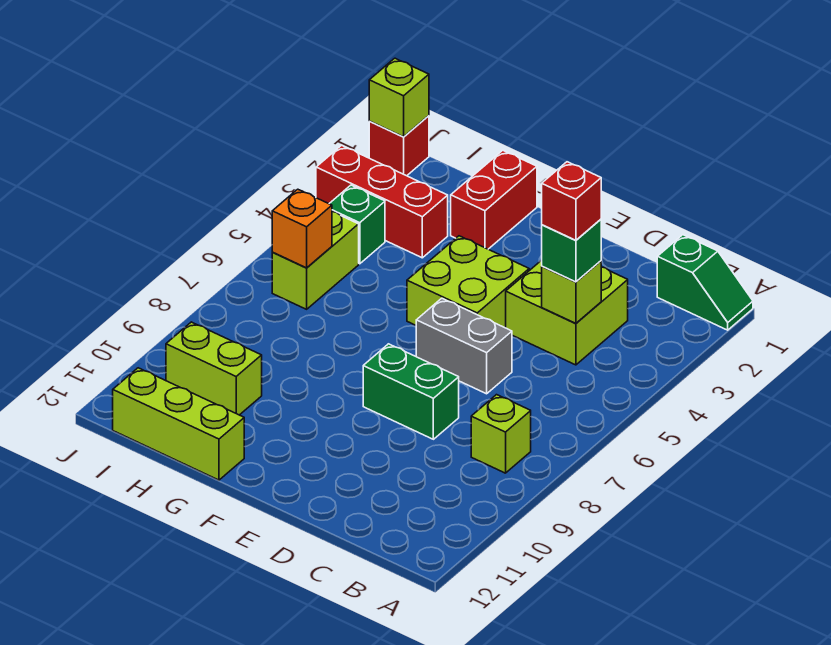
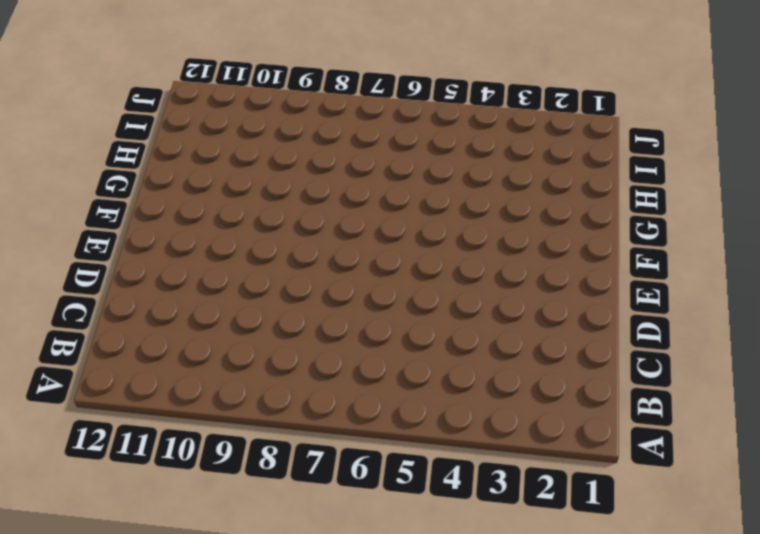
none -> green slope A1:B1 level 1 top B
none -> lime brick B8 level 1
none -> lime brick C3:D4 level 1

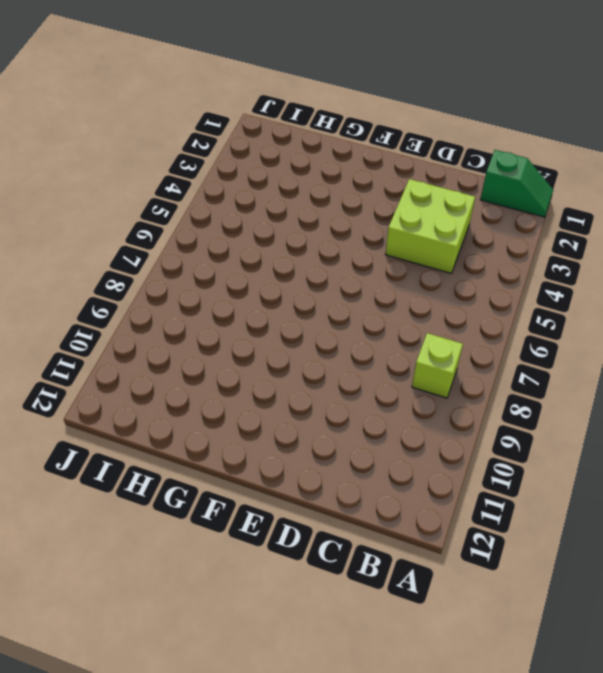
none -> grey brick D6:E6 level 1
none -> green brick D8:E8 level 1
none -> lime brick E4:F5 level 1

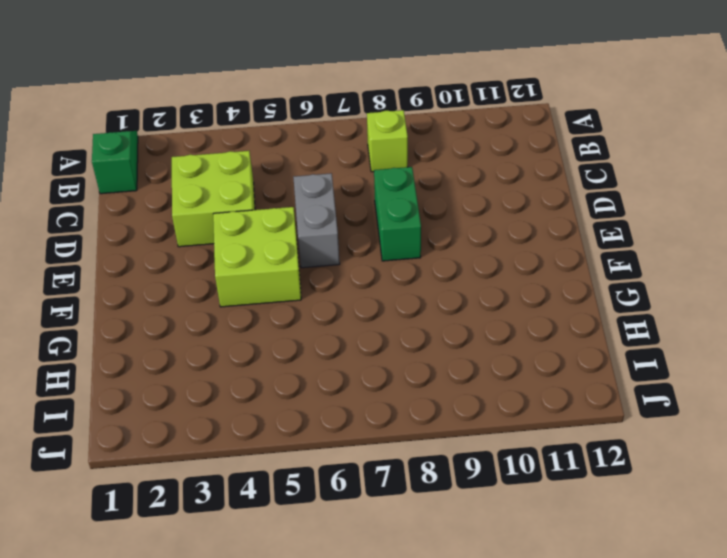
none -> red brick G1:G2 level 1
none -> lime brick G12:I12 level 1
none -> red brick H3:J3 level 1

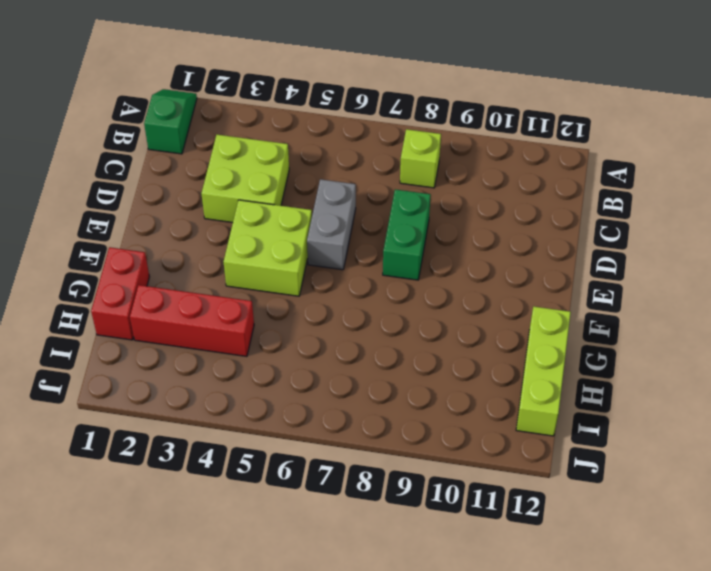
red brick G1:H1 level 1 -> red brick G1:G2 level 1
red brick H2:H4 level 1 -> red brick H3:J3 level 1
none -> lime brick H10:I10 level 1
none -> green brick I4 level 1
none -> lime brick I5:I6 level 1

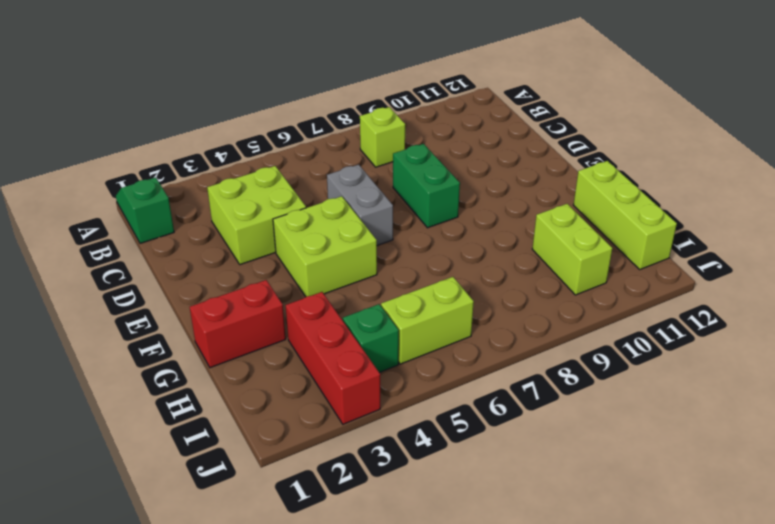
none -> red brick J1 level 1
none -> lime brick C4 level 2
none -> orange brick I6 level 2

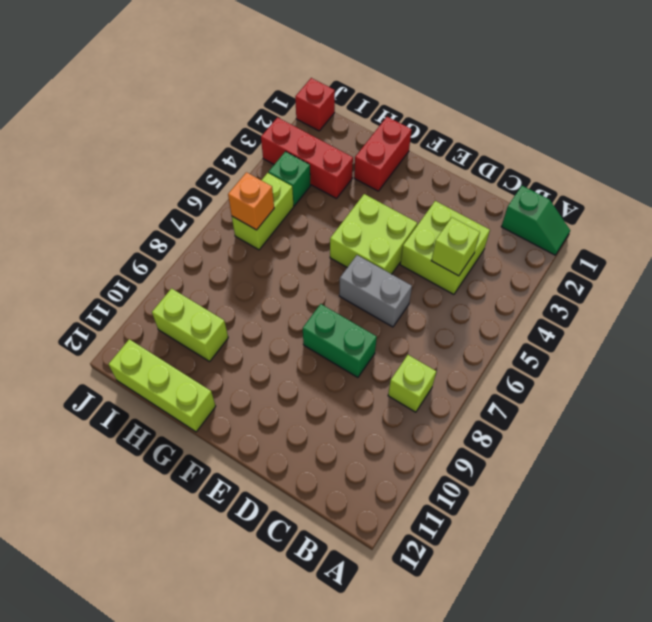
none -> lime brick J1 level 2
none -> green brick C4 level 3
none -> red brick C4 level 4

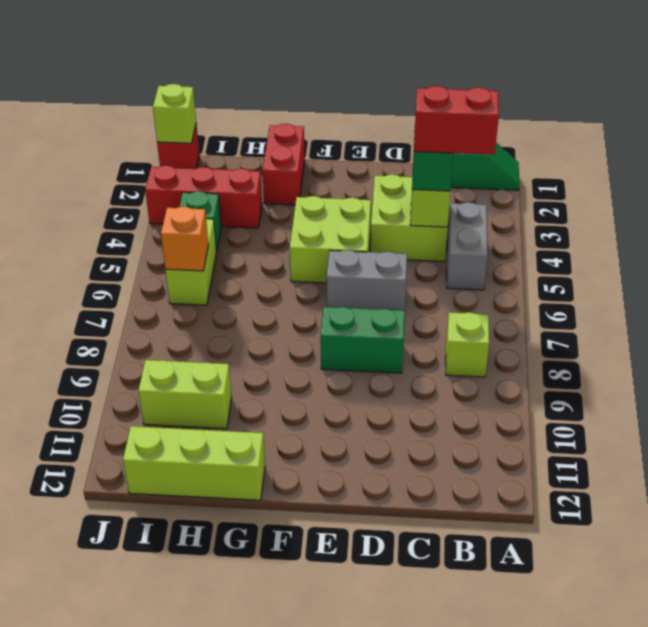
grey brick B4:B5 level 1 -> none
red brick B4:C4 level 4 -> red brick C4 level 4

